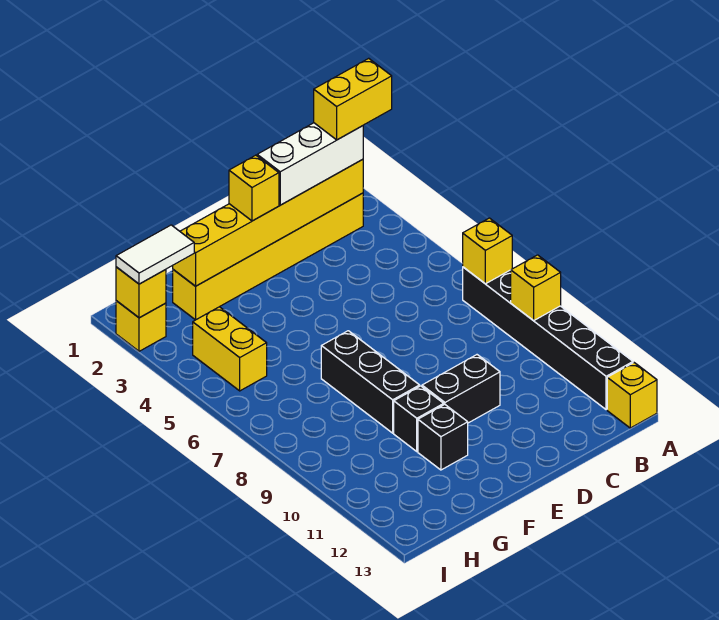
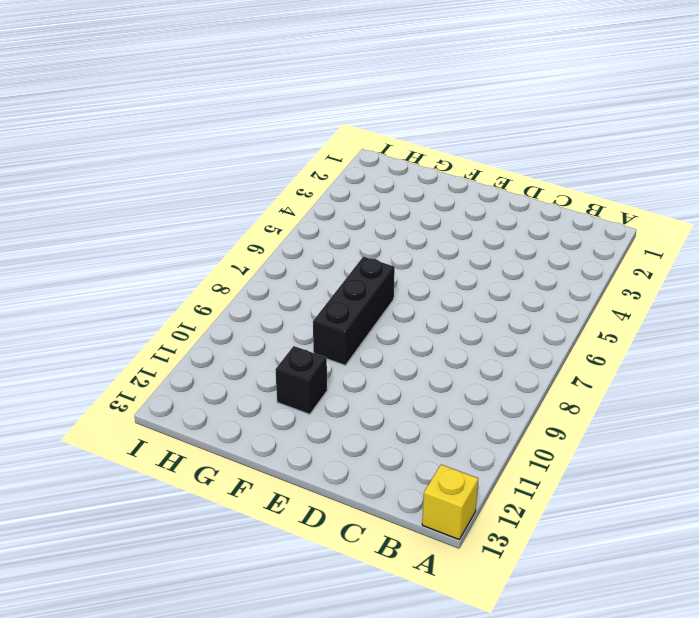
none -> black brick A7:A12 level 1
none -> yellow brick B2:G2 level 1
none -> black brick D10:E10 level 1

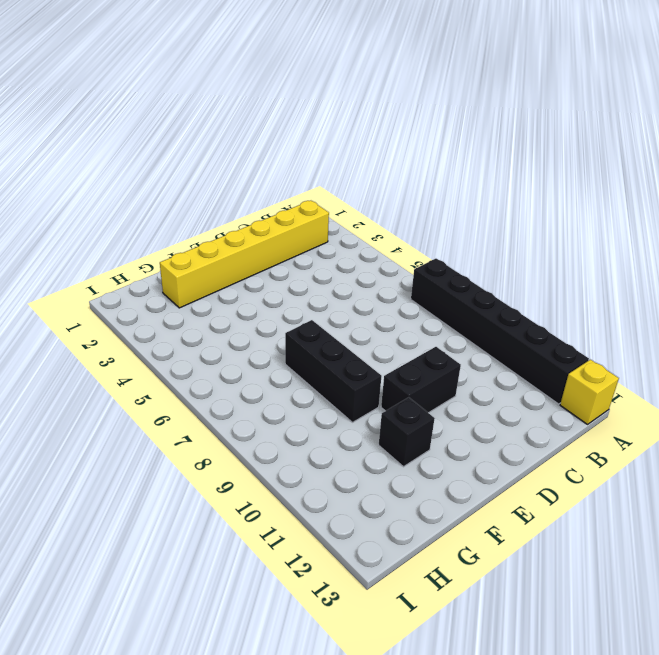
none -> black brick F10 level 1
none -> yellow brick H4:H5 level 1
none -> yellow brick I2 level 1

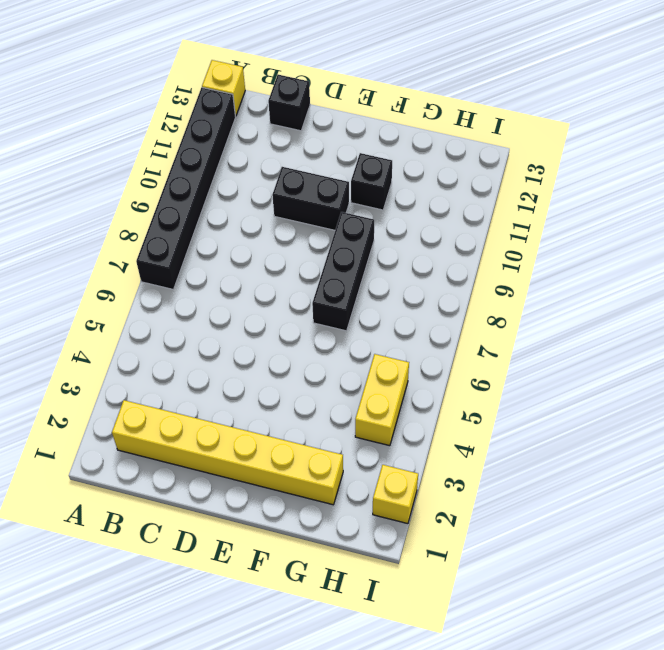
black brick C13 level 1 -> black brick F10 level 1
none -> yellow brick A7 level 2
none -> yellow brick A9 level 2
none -> yellow brick B2:G2 level 2

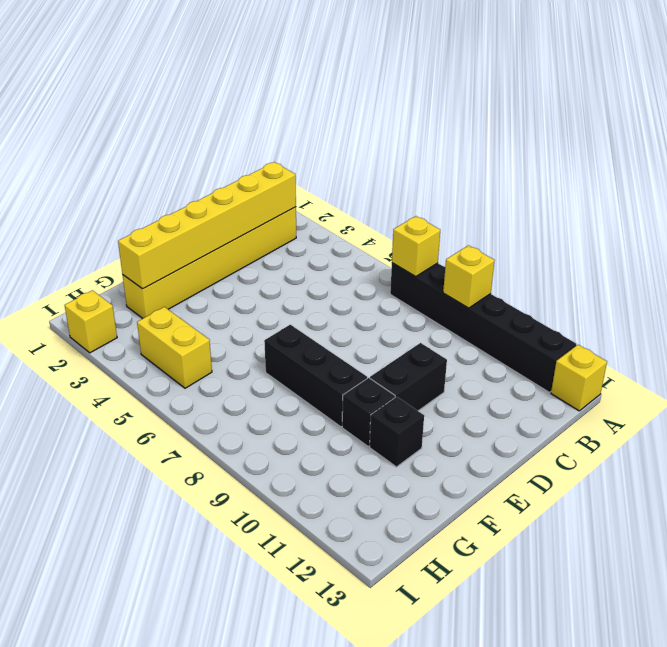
none -> yellow brick I2 level 2
none -> white brick B2:D2 level 3
none -> yellow brick E2 level 3

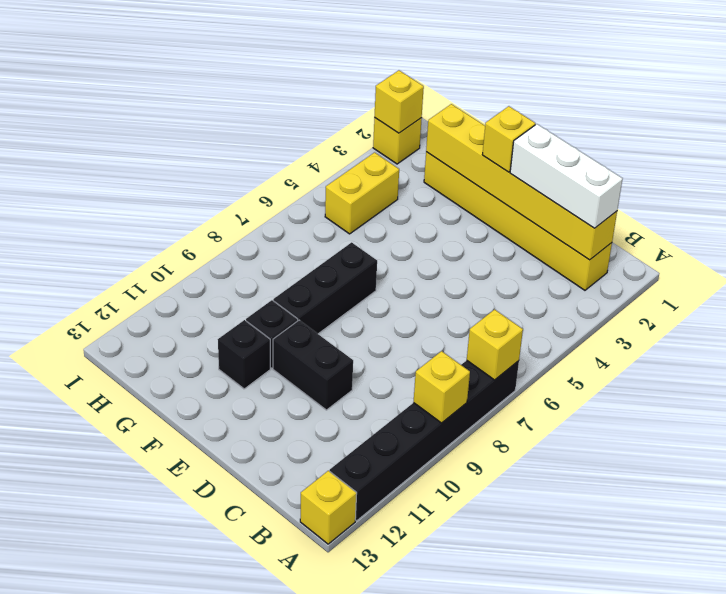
none -> white tile H2:I2 level 3
none -> yellow brick A2:B2 level 4

